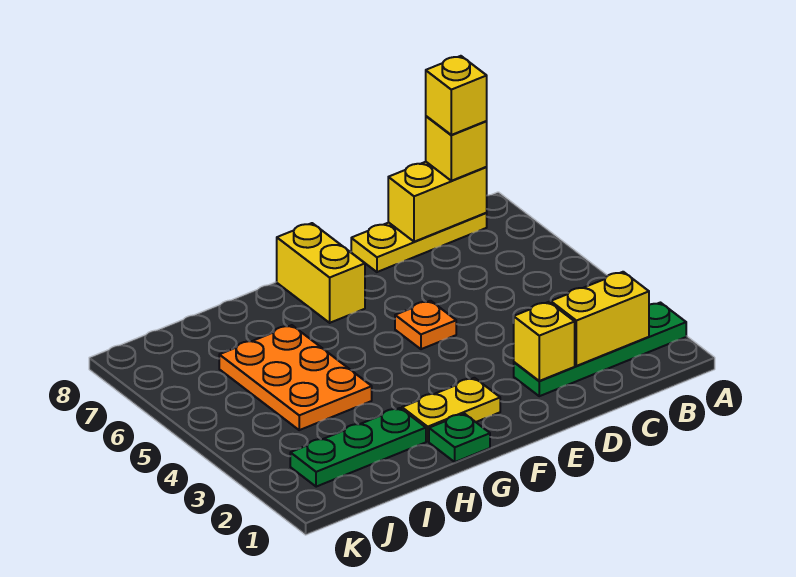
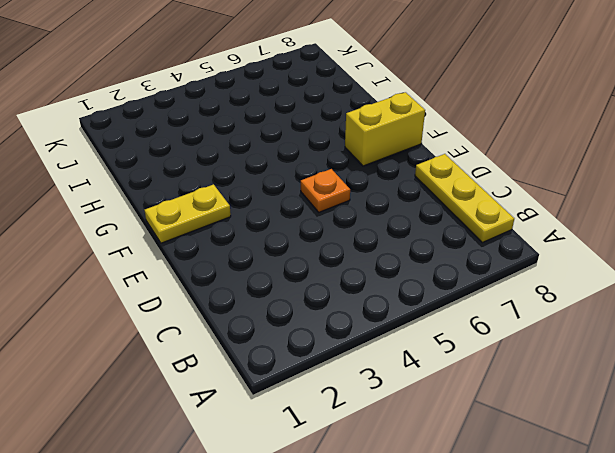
yellow plate F1:F2 level 1 -> yellow plate F2:G2 level 1
none -> green plate A2:D2 level 1
none -> green plate G1 level 1
none -> green plate H2:J2 level 1

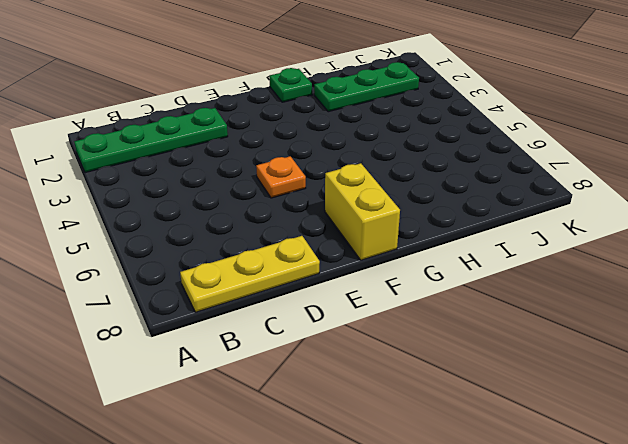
none -> yellow plate F2:G2 level 1
none -> orange plate H4:I6 level 1
none -> yellow brick B2:C2 level 2

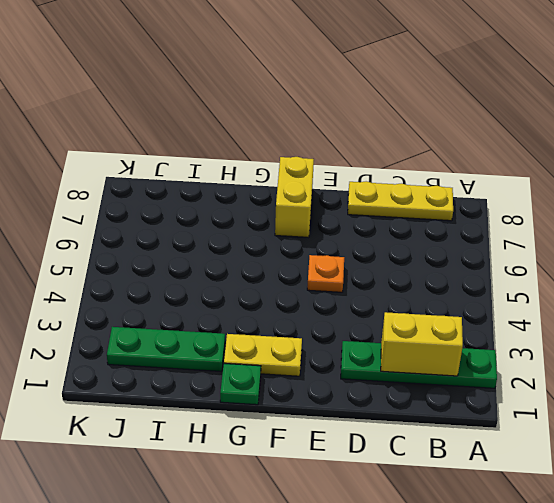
none -> orange plate H4:I6 level 1
none -> yellow brick B8:C8 level 2
none -> yellow brick D2 level 2

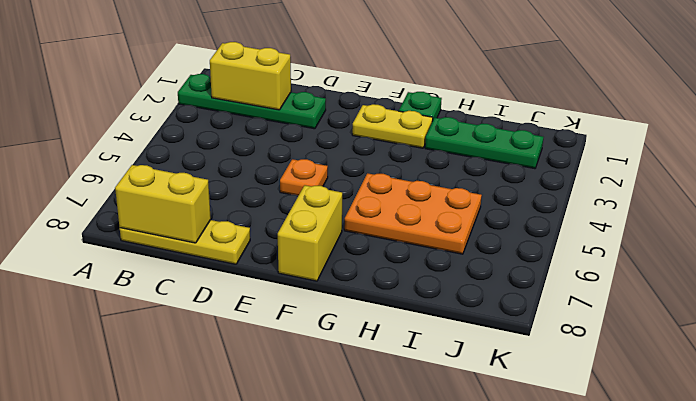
orange plate G5:I6 level 1 -> orange plate H4:I6 level 1
none -> yellow brick D2 level 2
none -> yellow brick B8 level 3
none -> yellow brick B8 level 4

